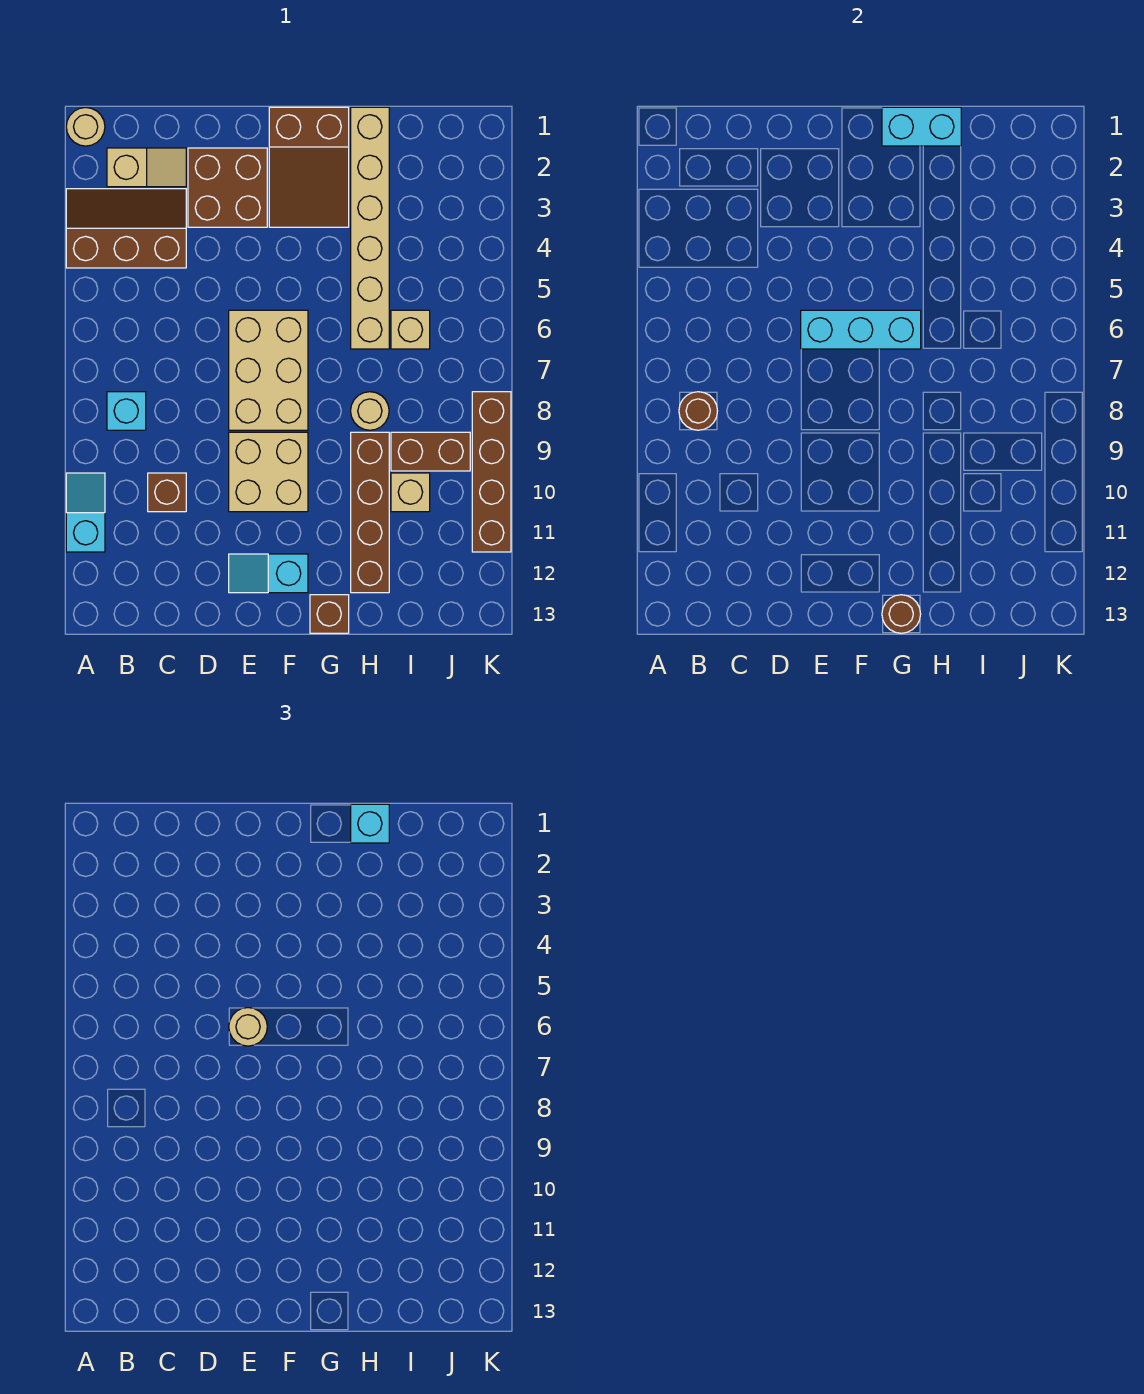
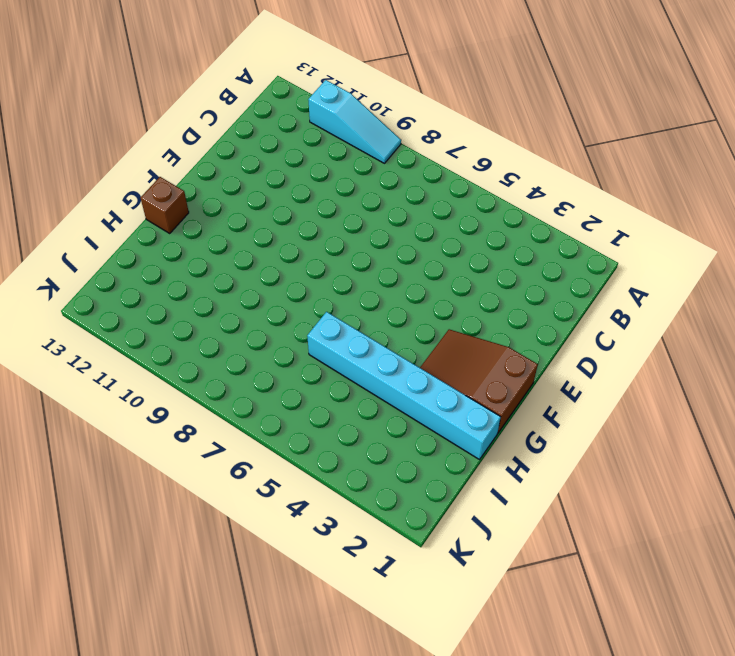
cyan slope A9:A11 level 1 top 11 -> cyan slope A10:A11 level 1 top 11
cyan brick H1:H6 level 1 -> tan brick H1:H6 level 1
none -> tan round brick A1 level 1
none -> brown slope A3:C4 level 1 top 4
none -> tan slope B2:C2 level 1 top B

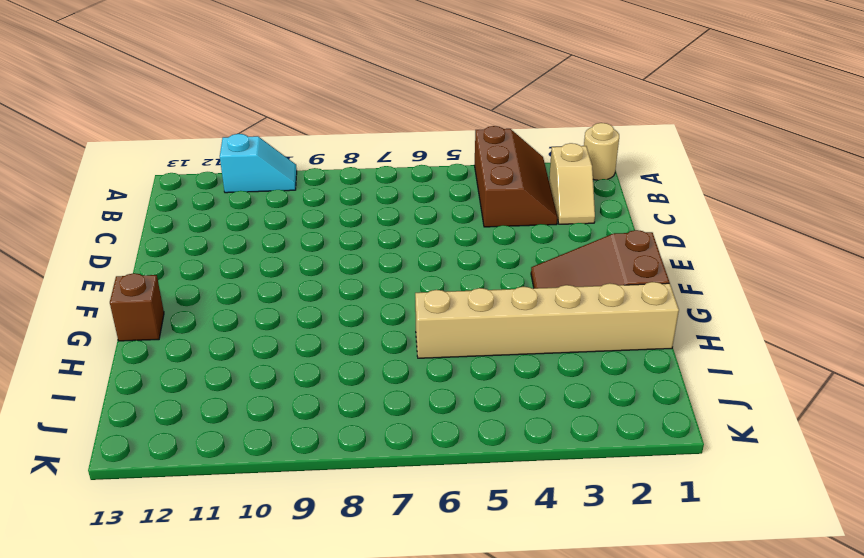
none -> cyan brick B8 level 1
none -> brown brick C10 level 1
none -> brown brick D2:E3 level 1

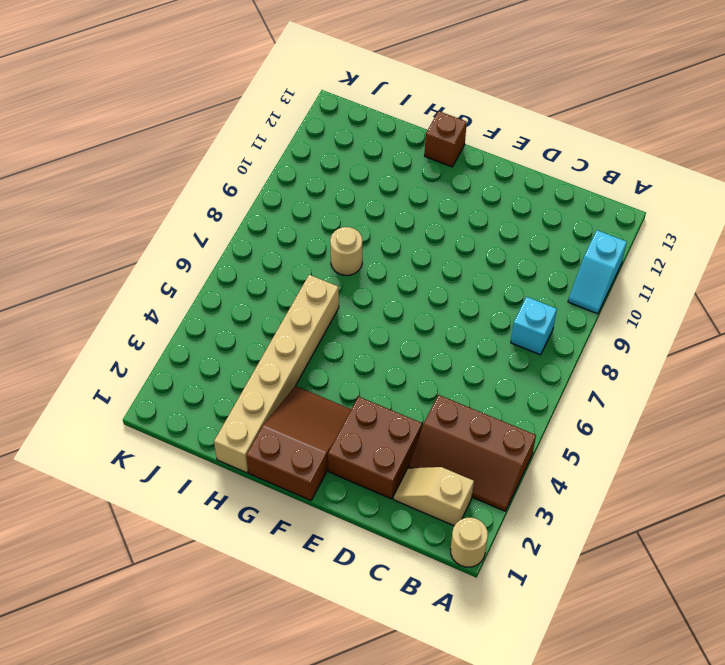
none -> brown brick C10 level 1
none -> tan brick E6:F8 level 1
none -> tan brick E9:F10 level 1

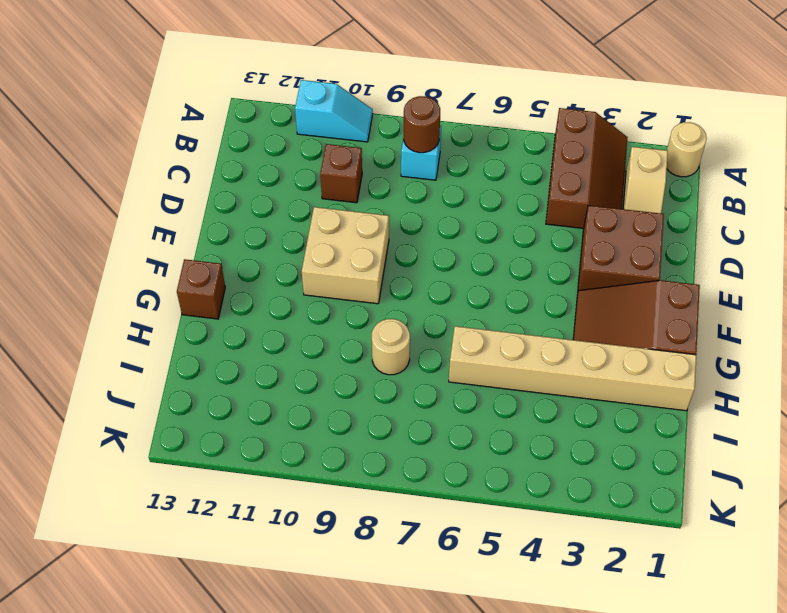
none -> tan brick E6:F8 level 1
none -> cyan slope E12:F12 level 1 top F
none -> brown brick H9:H12 level 1

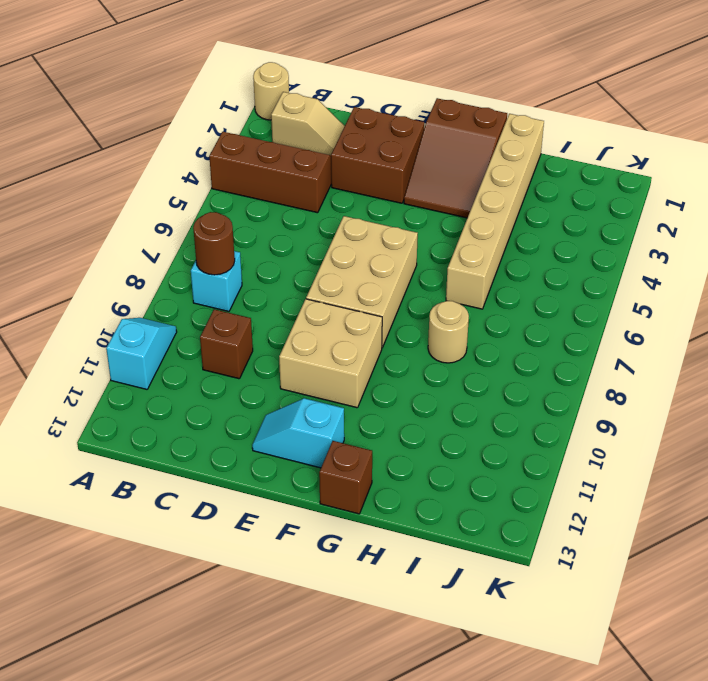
none -> brown brick H9:H12 level 1
none -> tan brick I6 level 1
none -> brown brick I9:J9 level 1

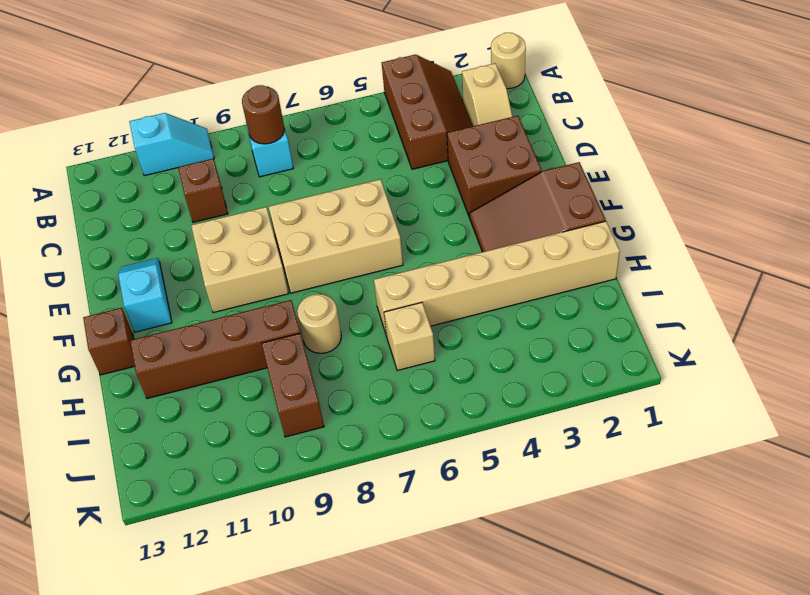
none -> tan brick I10 level 1
none -> brown brick K8:K11 level 1
none -> cyan brick E6:G6 level 2

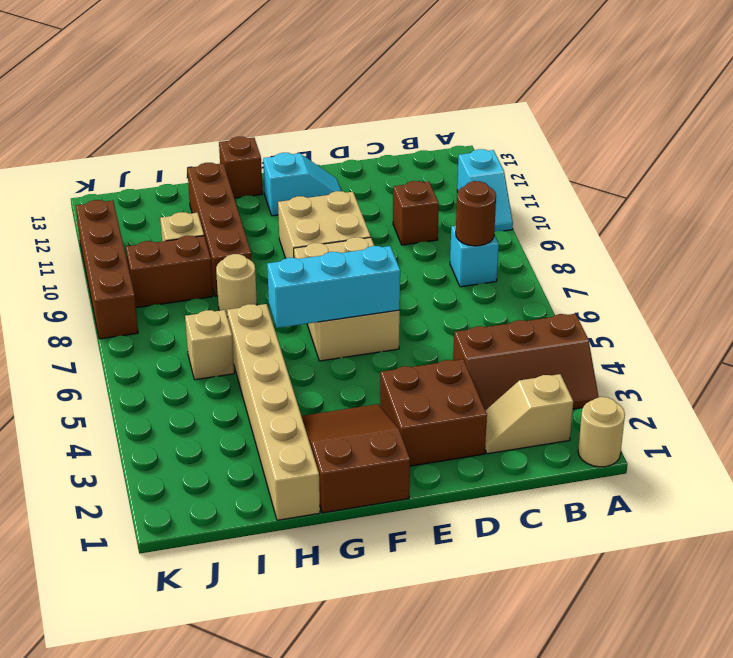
none -> cyan brick G1:H1 level 2
none -> brown round brick G13 level 2
none -> tan round brick E6 level 3

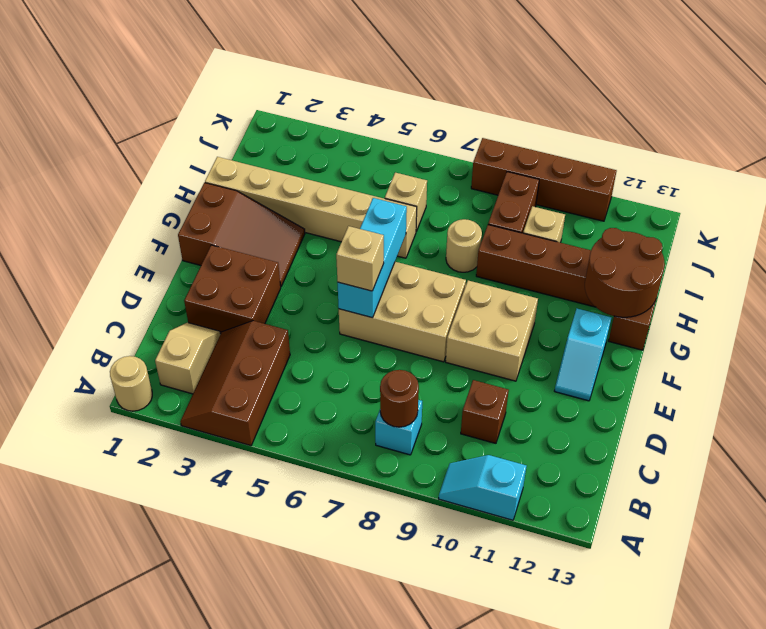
tan brick E6 level 3 -> tan round brick E6 level 3
brown round brick G12:H13 level 2 -> brown round brick G13 level 2
none -> cyan brick G1:H1 level 2
none -> cyan brick H1 level 3

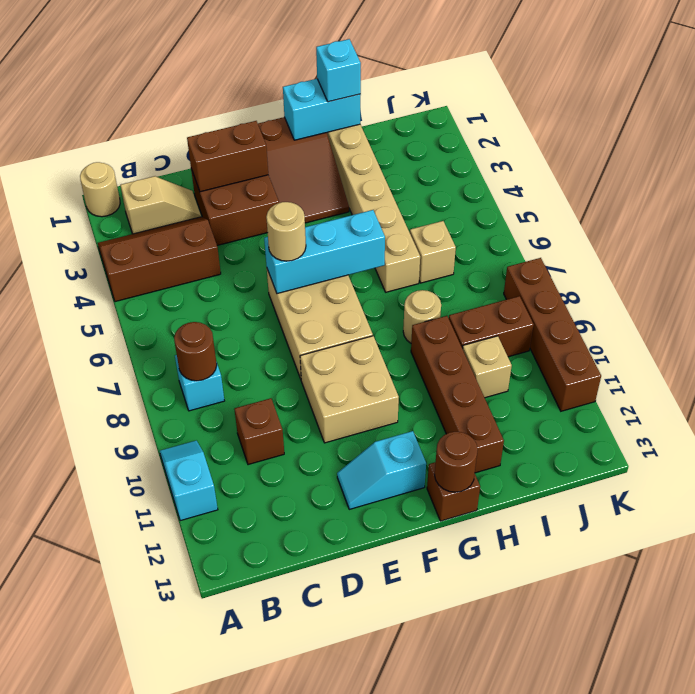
brown brick D2:E2 level 2 -> none

